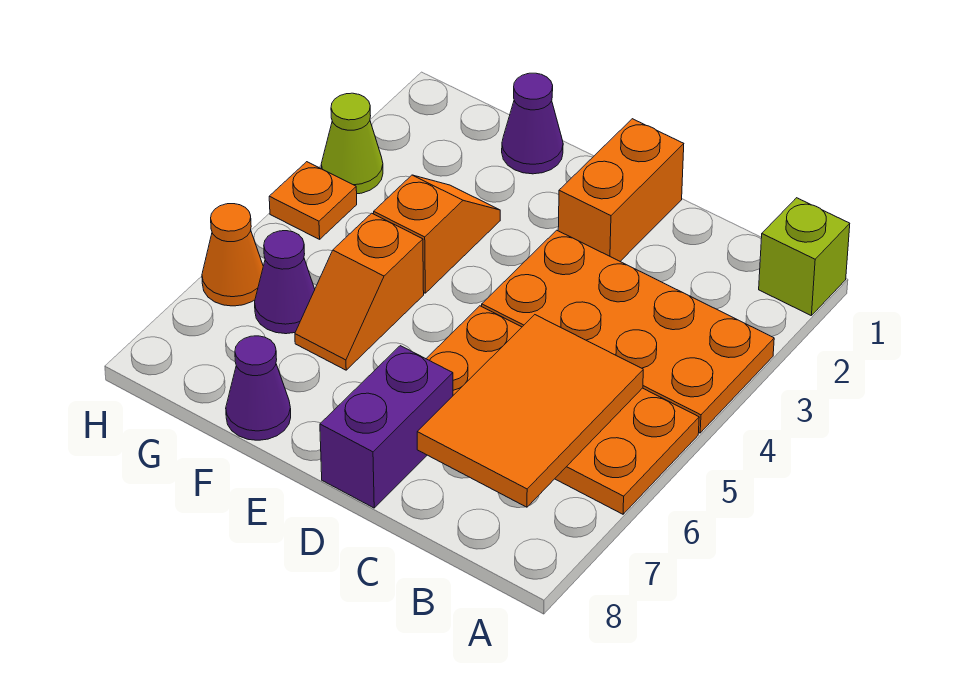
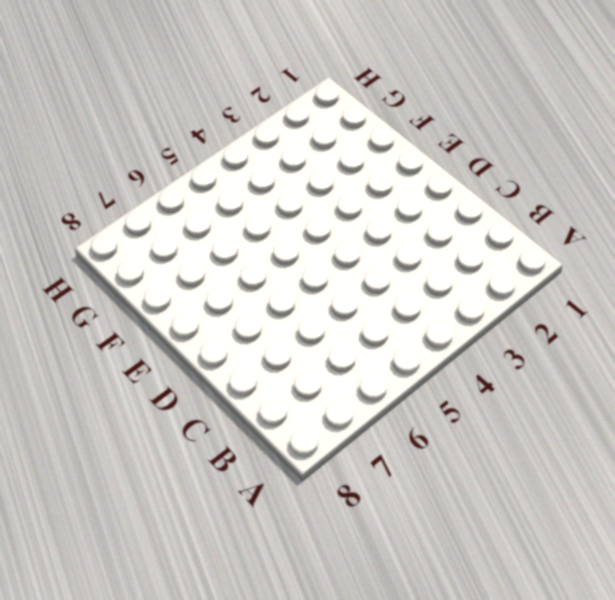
none -> lime brick A1 level 1
none -> orange plate A3:D4 level 1
none -> orange plate A5:D6 level 1

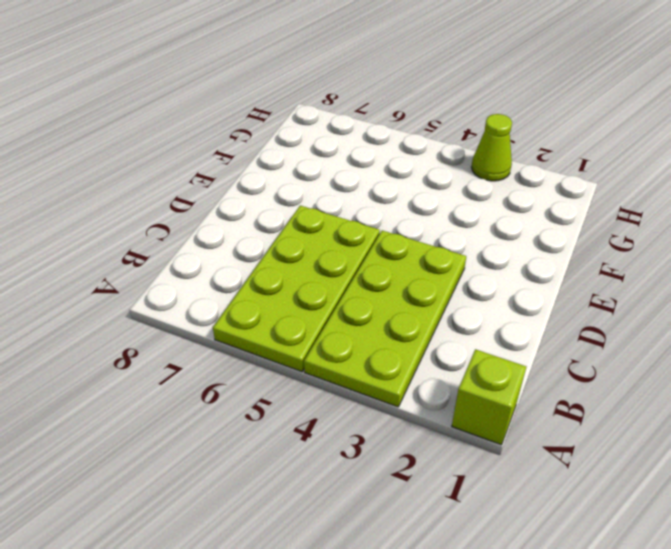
lime plate A3:D4 level 1 -> orange plate A3:D4 level 1
lime plate A5:D6 level 1 -> orange plate A5:D6 level 1
none -> orange brick D1:D2 level 1
none -> purple brick D7:D8 level 1
none -> purple cone F1 level 1

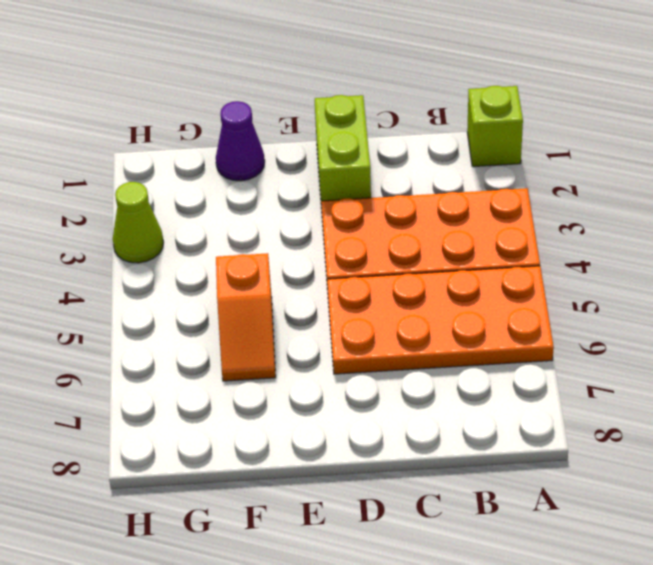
lime brick D1:D2 level 1 -> orange brick D1:D2 level 1
none -> purple brick D7:D8 level 1
none -> orange slope F3:F4 level 1 top 4
none -> purple cone F8 level 1

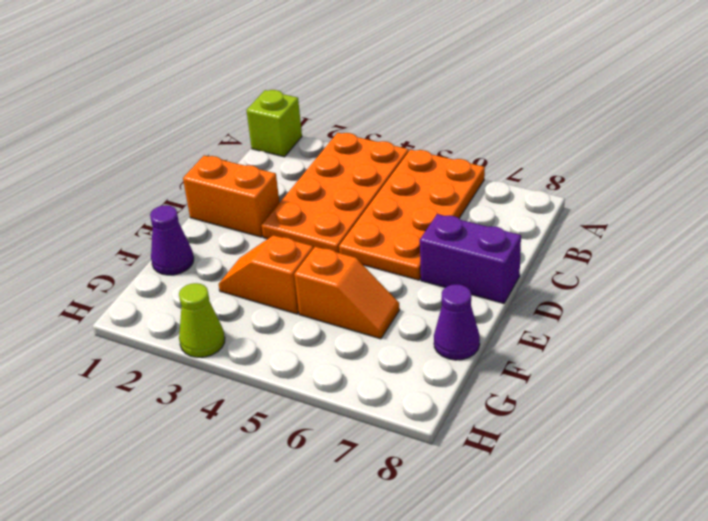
none -> purple cone G6 level 1
none -> orange plate H4 level 1
none -> orange cone H6 level 1

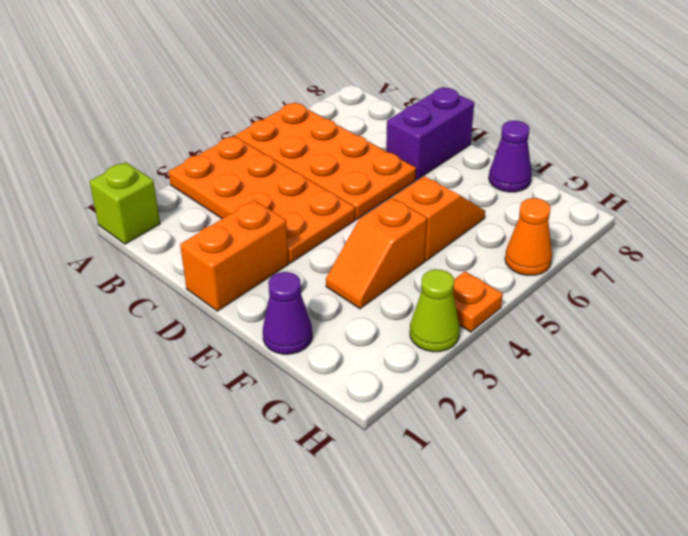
none -> purple cone G6 level 1
none -> orange tile B5:C7 level 2

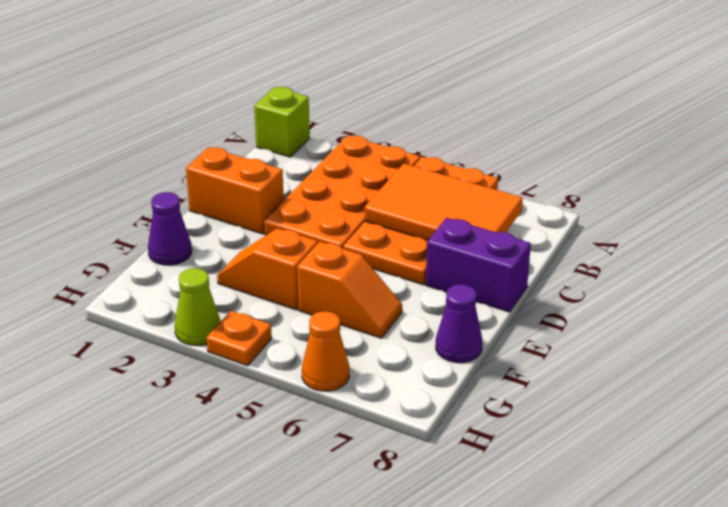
none -> purple cone G6 level 1

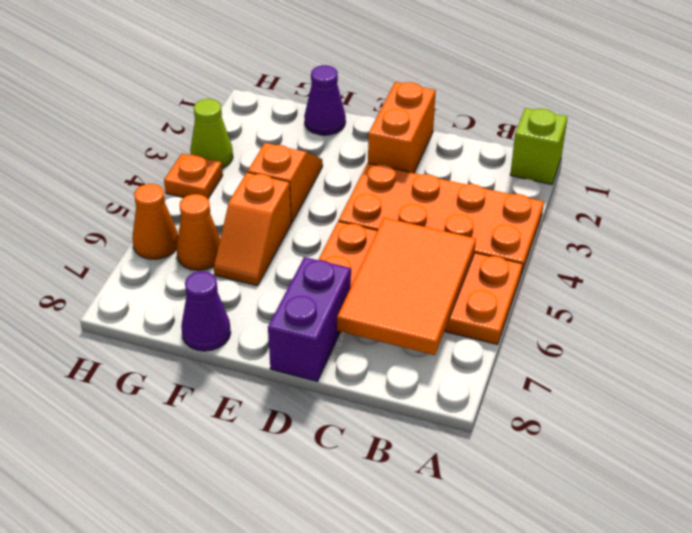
orange cone G6 level 1 -> purple cone G6 level 1

